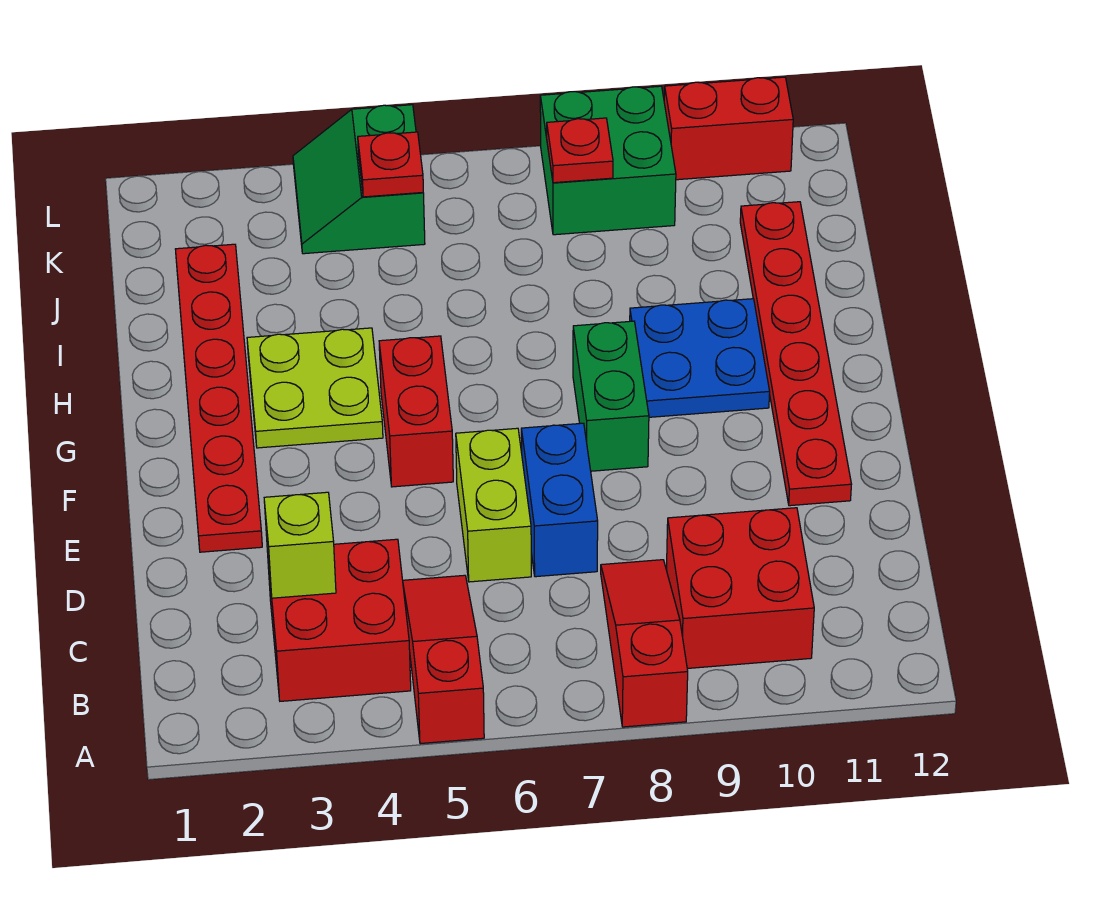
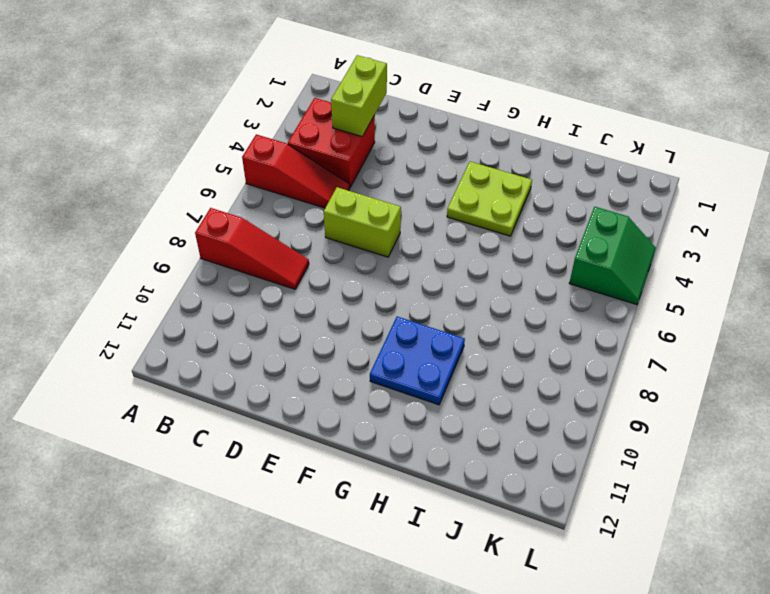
lime brick C2:C3 level 2 -> lime brick C3 level 2
green slope K4:L5 level 1 top K -> green slope K4:L5 level 1 top 5
none -> red brick B9:C10 level 1
none -> blue brick D7:E7 level 1
none -> red plate E2:J2 level 1

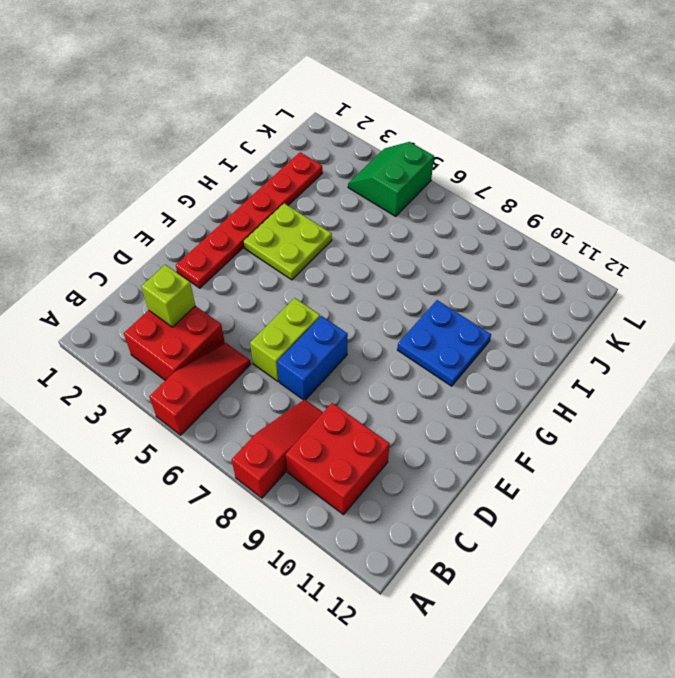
none -> red plate E11:J11 level 1
none -> red brick F5:G5 level 1
none -> green brick F8:G8 level 1

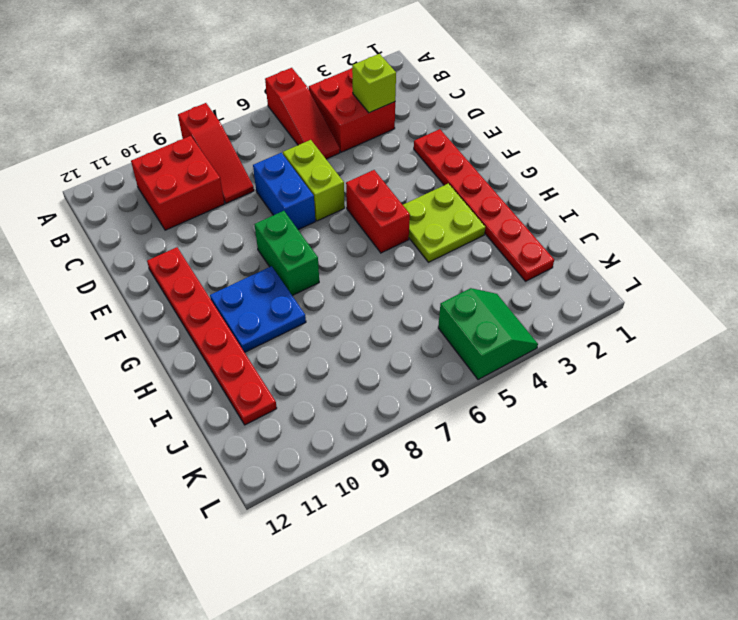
none -> green brick K8:L9 level 1
none -> red brick L10:L11 level 1
none -> red plate K5 level 2

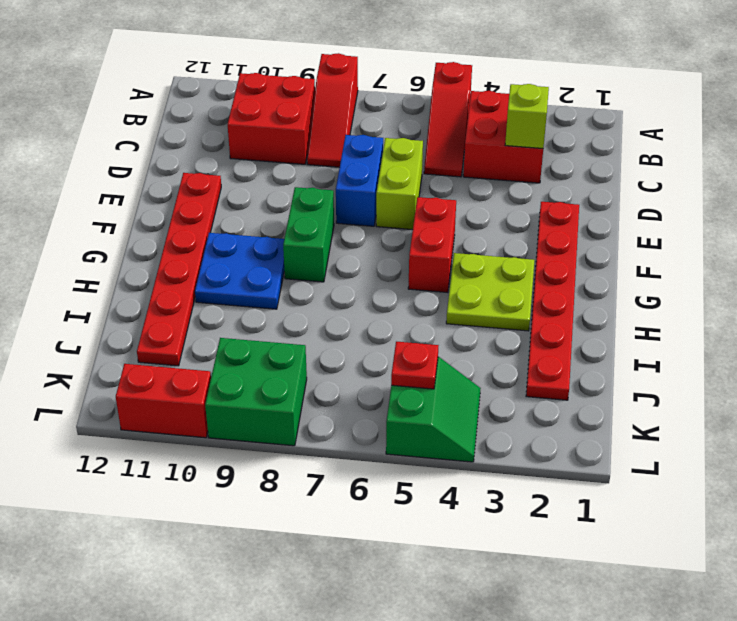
none -> red plate K8 level 2

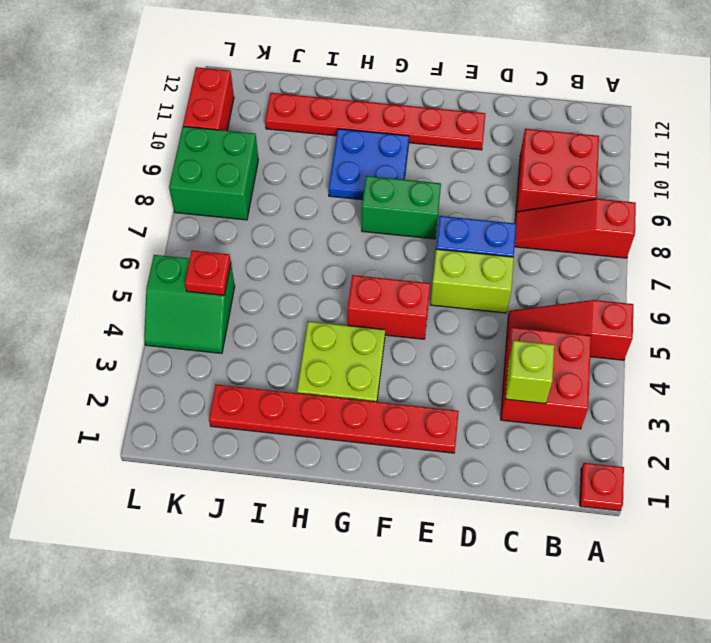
red plate A1 level 1 -> red plate K8 level 2

